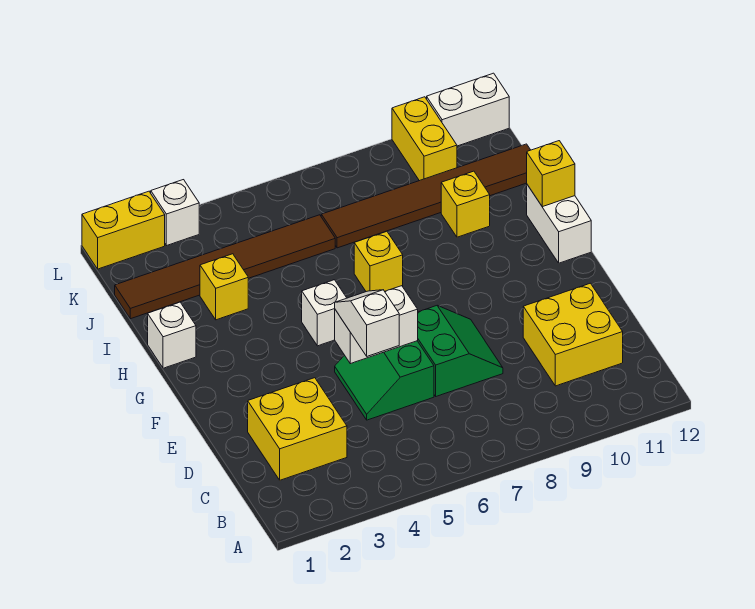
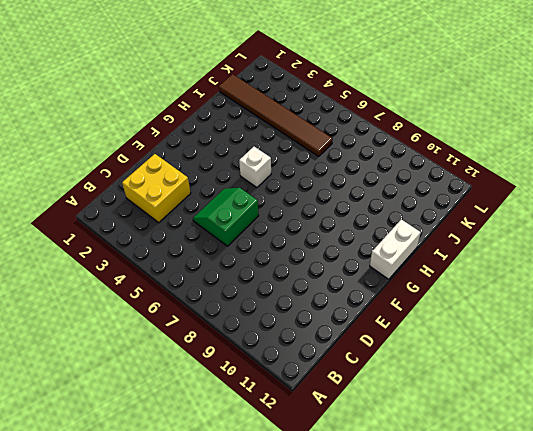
none -> yellow brick C10:D11 level 1
none -> green slope D7:E8 level 1 top 7
none -> white brick H1 level 1

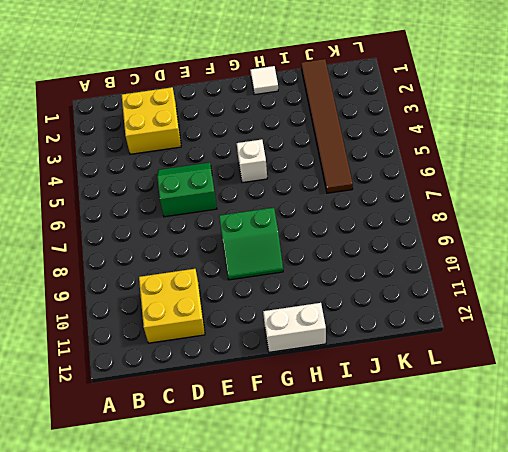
green slope F8:G9 level 1 top 8 -> green slope D7:E8 level 1 top 7
white tile H1 level 1 -> white brick H1 level 1
none -> yellow brick H7 level 1
none -> yellow brick I3 level 1
none -> yellow brick I10 level 1

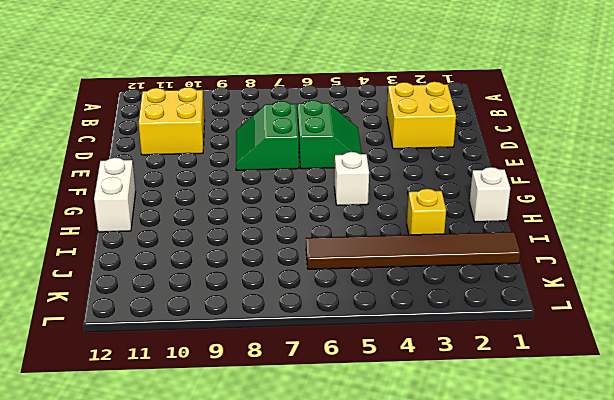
none -> yellow brick H7 level 1
none -> yellow brick I10 level 1
none -> brown tile J7:J12 level 1

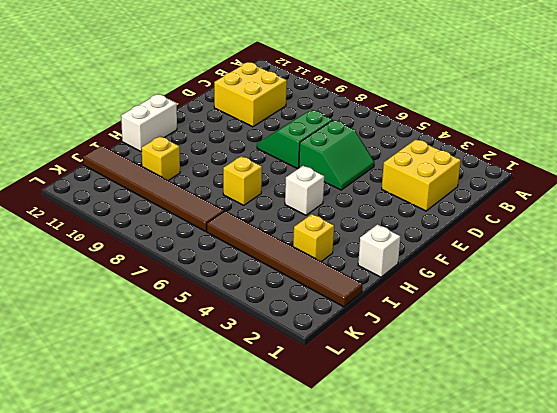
none -> yellow brick K10:L10 level 1
none -> yellow brick L1:L2 level 1
none -> white brick L3 level 1

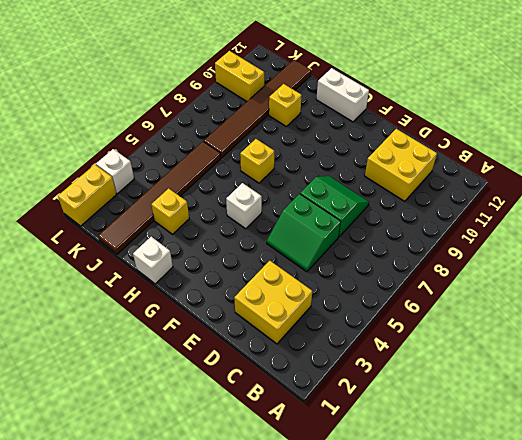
none -> white brick L11:L12 level 1
none -> white brick E5:E6 level 2
none -> yellow brick H12 level 2

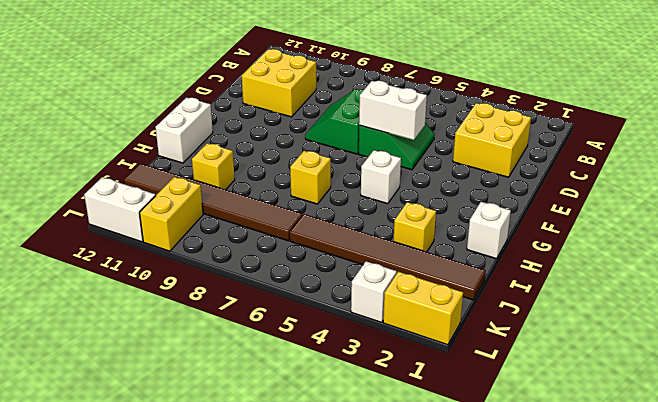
none -> yellow brick H12 level 2
none -> white slope D5:E5 level 3 top D

